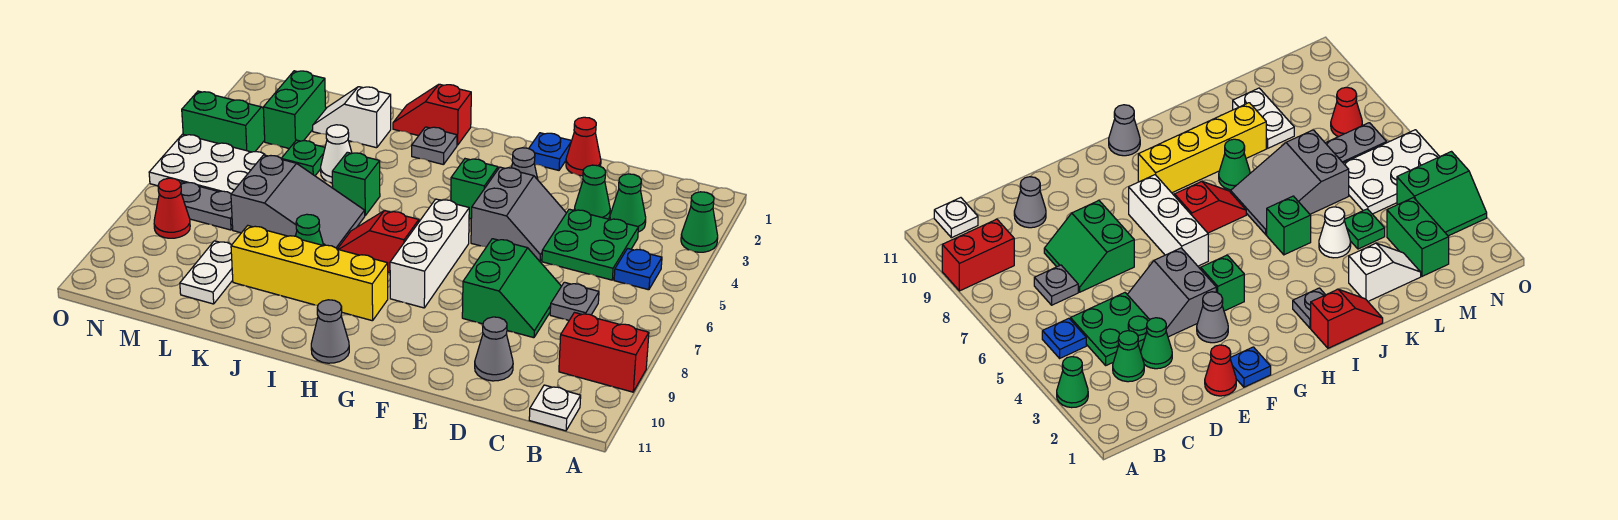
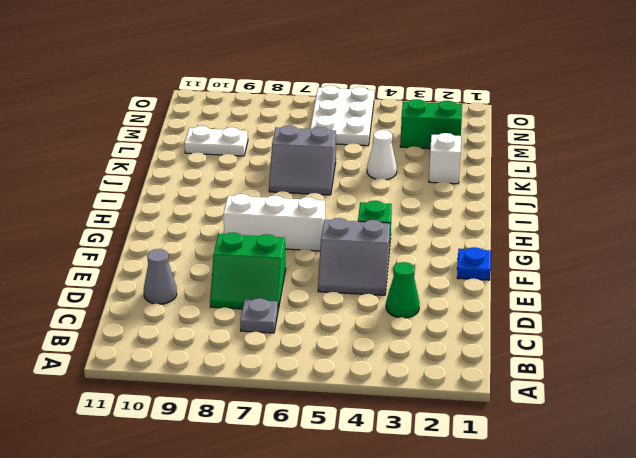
grey slope J6:K7 level 1 top K -> grey slope J6:L7 level 1 top L
none -> green cone A3 level 1
none -> red brick A9:B9 level 1
none -> blue plate B5 level 1
none -> white plate B11 level 1

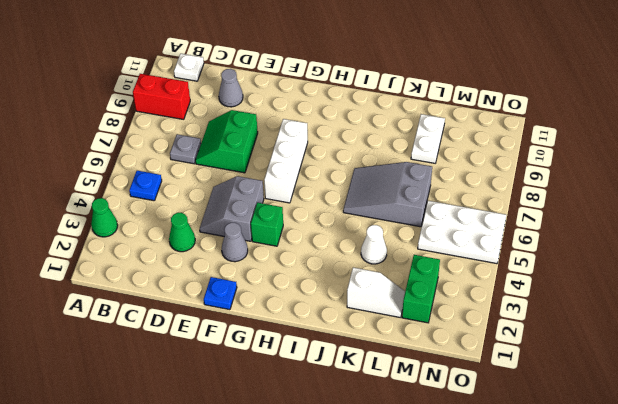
none -> green cone C3 level 1
none -> green plate C4:D5 level 1
none -> red cone E1 level 1
none -> red slope H7:I7 level 1 top H

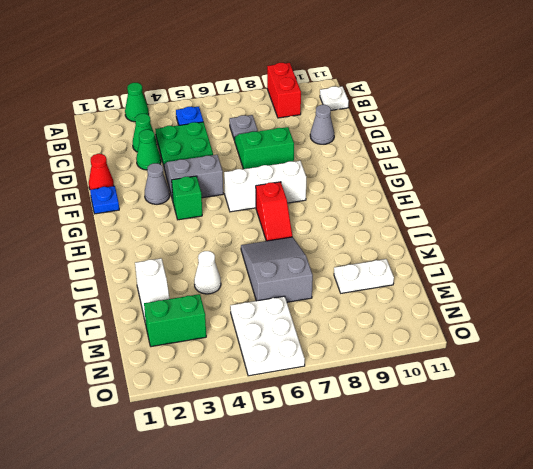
none -> yellow brick H9:K9 level 1
none -> grey cone H11 level 1
none -> red slope I1:J1 level 1 top I
none -> grey plate I2 level 1

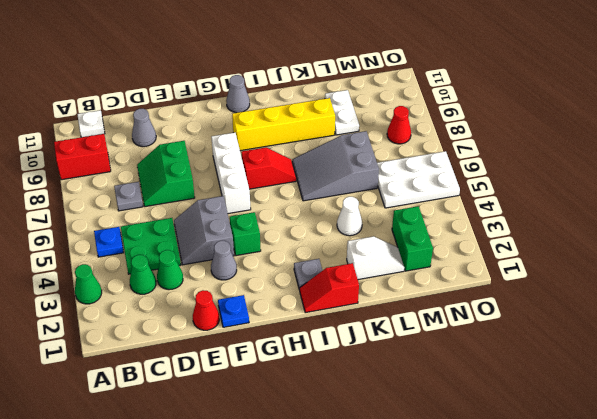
red slope I1:J1 level 1 top J -> red slope I1:J1 level 1 top I
none -> green brick J5 level 1
none -> green cone J8 level 1
none -> green plate L4 level 1
none -> grey plate M7:N7 level 1

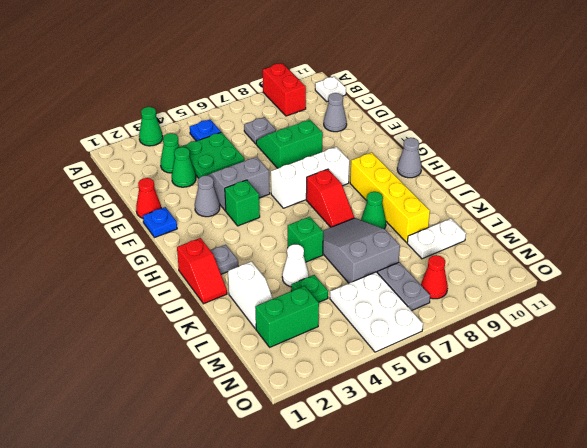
none -> green slope N3:O4 level 1 top 4

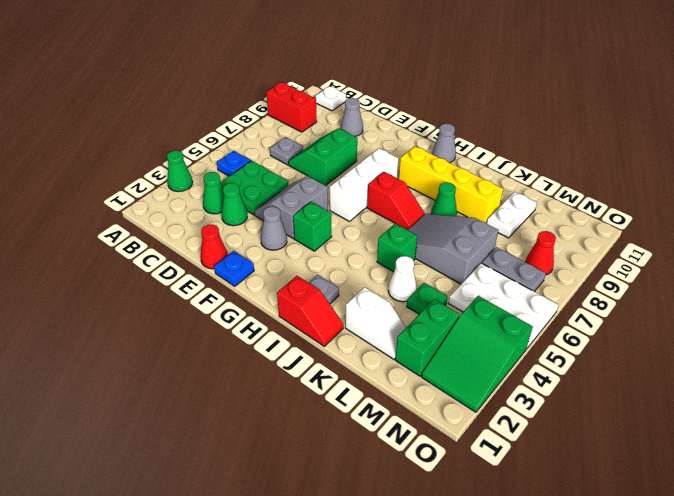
green slope N2:O4 level 1 top 4 -> green slope N3:O4 level 1 top 4

